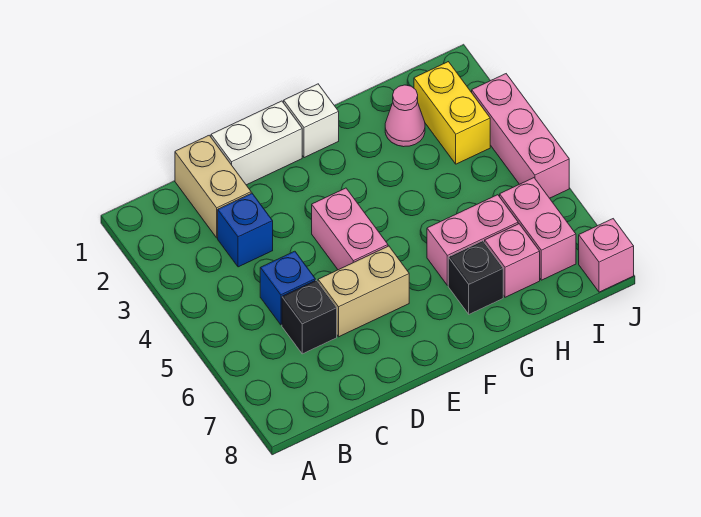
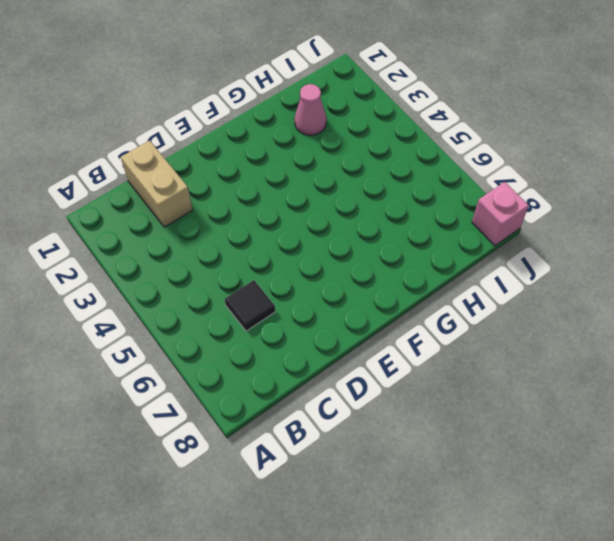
black tile C6 level 1 -> black brick C6 level 1
none -> blue brick C3 level 1
none -> blue brick C5 level 1
none -> white brick D1:E1 level 1

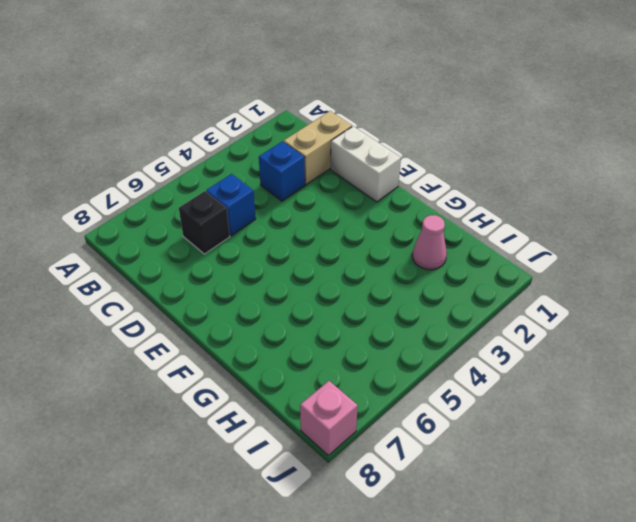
none -> tan brick D6:E6 level 1
none -> pink brick E4:E5 level 1
none -> white brick F1 level 1

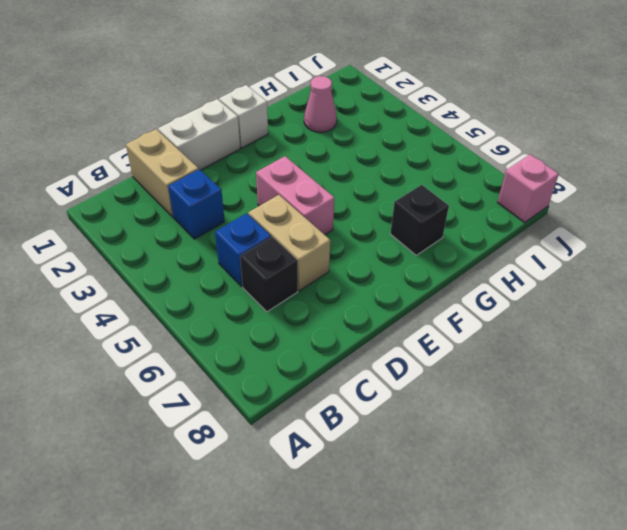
tan brick D5:D6 level 1 -> tan brick D6:E6 level 1
none -> pink brick G6:H6 level 1
none -> pink brick H7 level 1
none -> yellow brick I2:I3 level 1

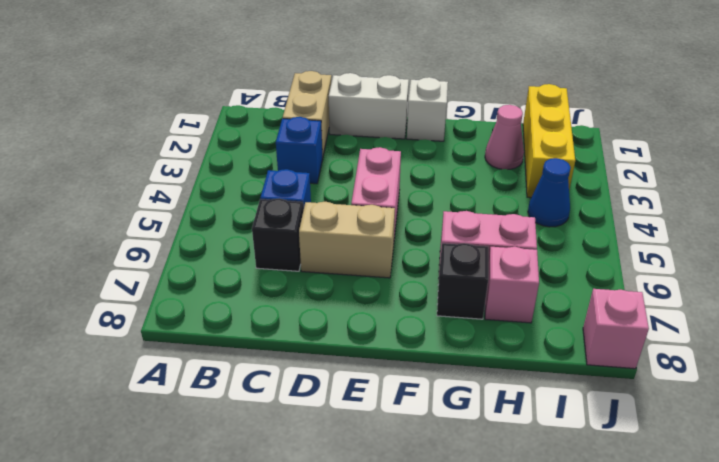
yellow brick I1:I3 level 1 -> yellow brick I2:I3 level 1
blue cone I4 level 1 -> none
none -> pink brick I6:I7 level 1
none -> pink brick J3:J5 level 1

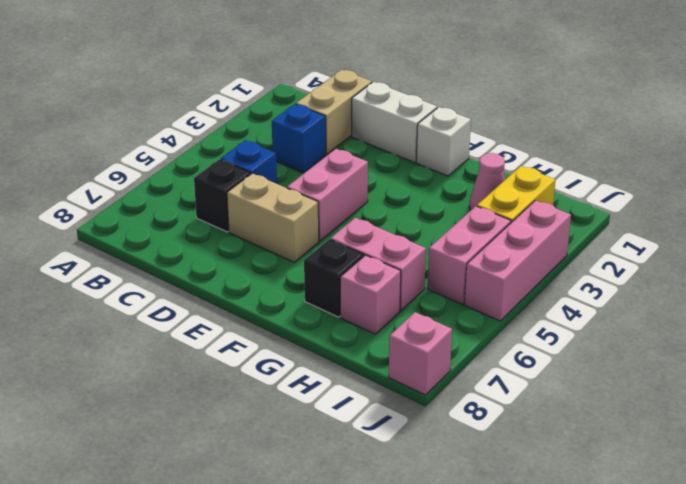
pink brick I4:I5 level 1 -> pink brick I6:I7 level 1

